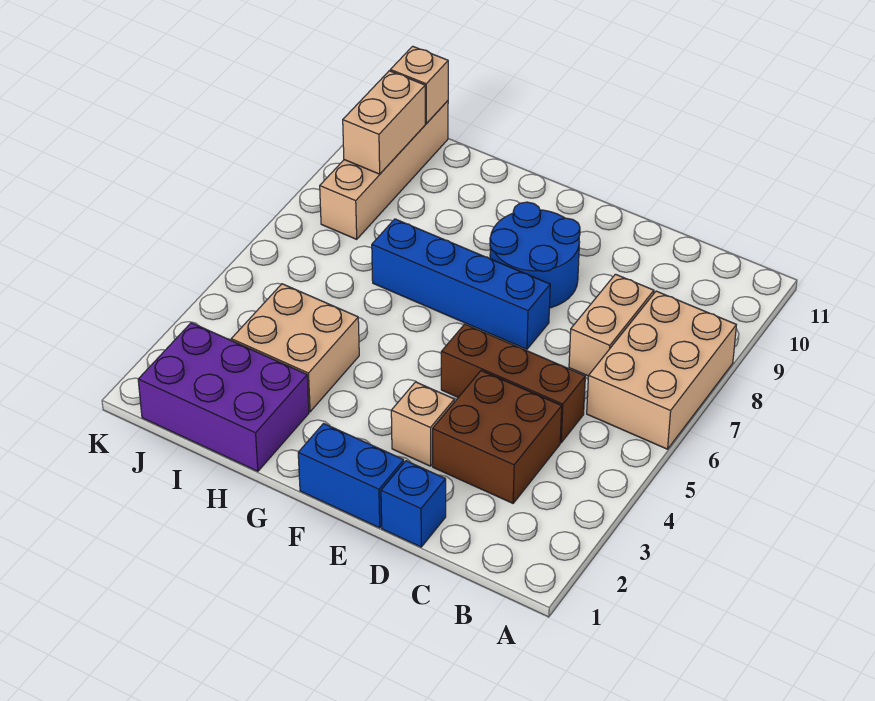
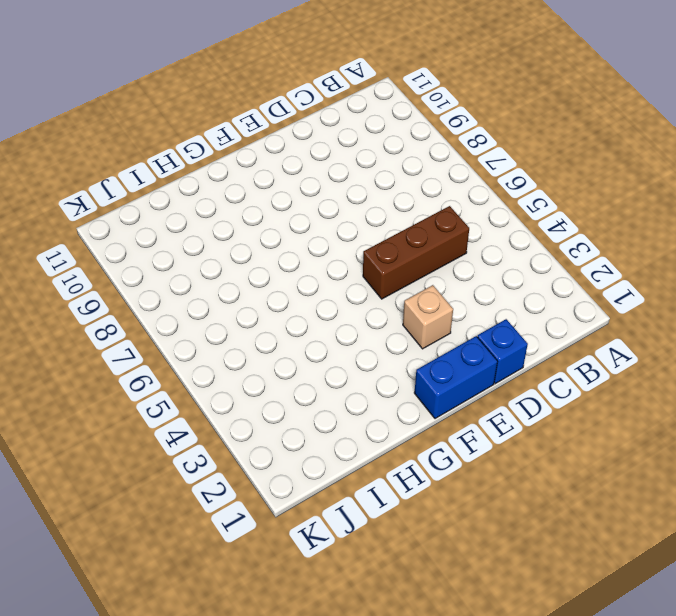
none -> tan brick A6:B8 level 1
none -> brown brick C3:D4 level 1
none -> tan brick C7:C8 level 1

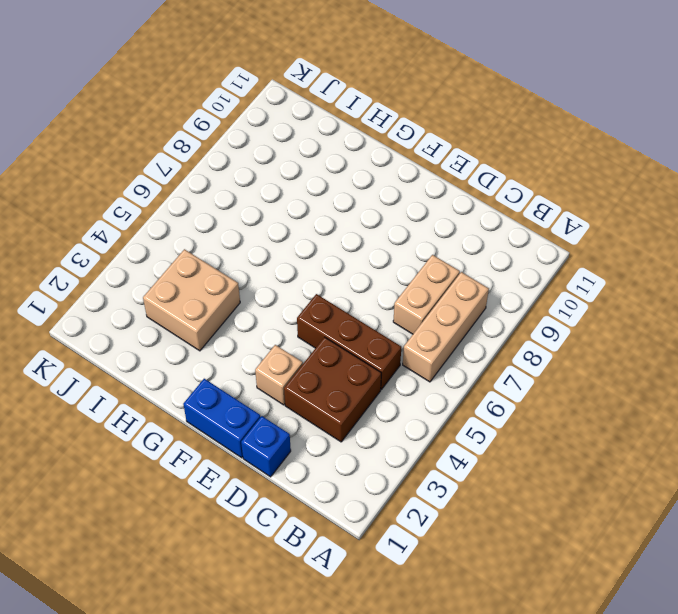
tan brick B6:B8 level 1 -> tan brick A6:B8 level 1
none -> blue brick E7:H7 level 1
none -> blue round brick E8:F9 level 1
none -> purple brick H1:J2 level 1

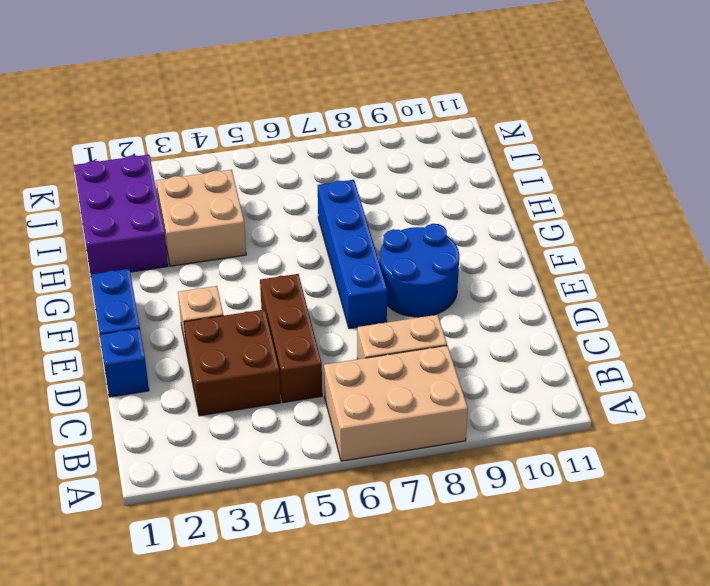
none -> tan brick J8:J11 level 1
none -> tan brick J9:J10 level 2
none -> tan brick J11 level 2

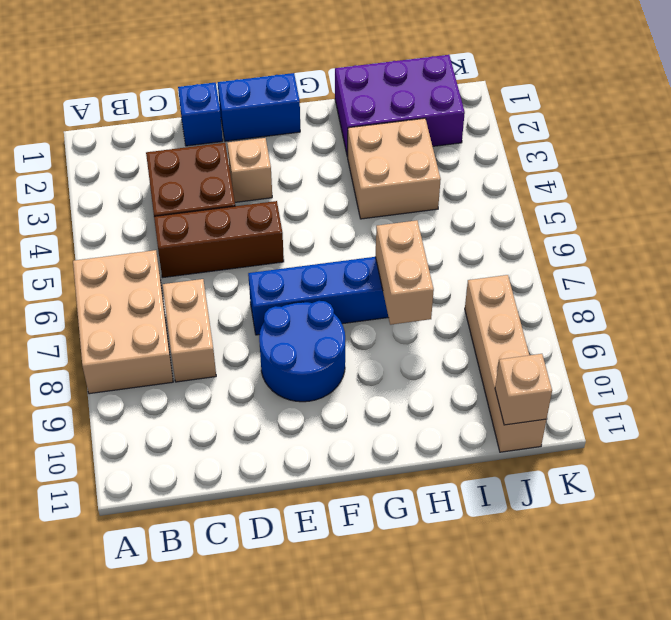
tan brick H7:H8 level 2 -> tan brick J9:J10 level 2

